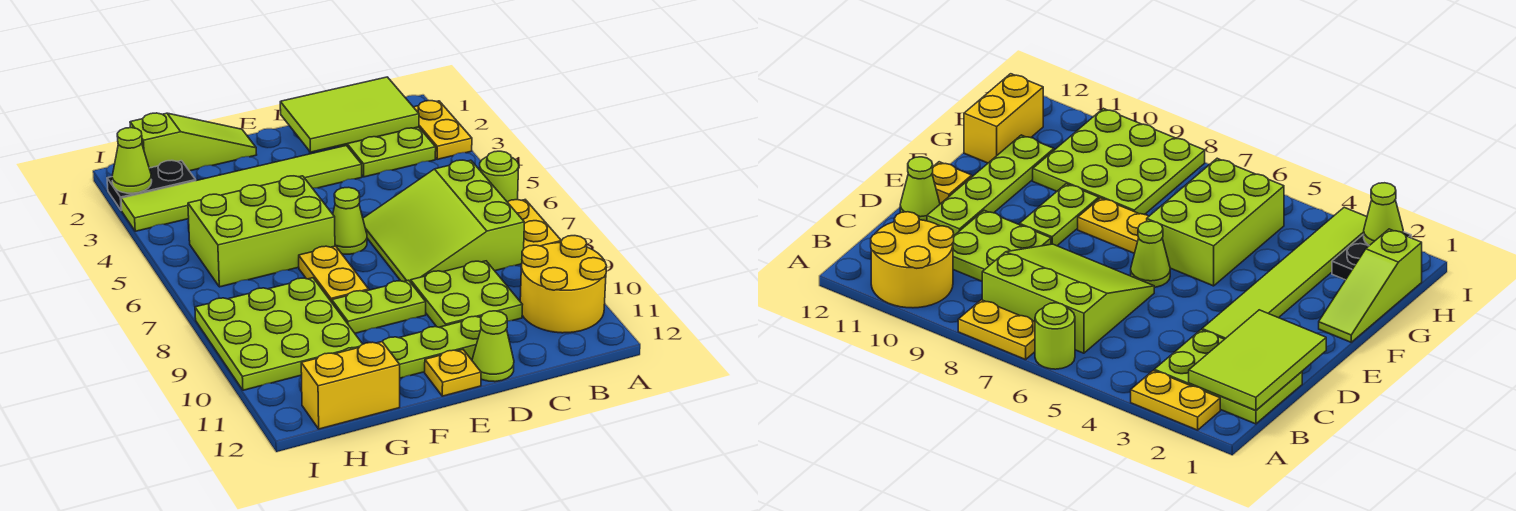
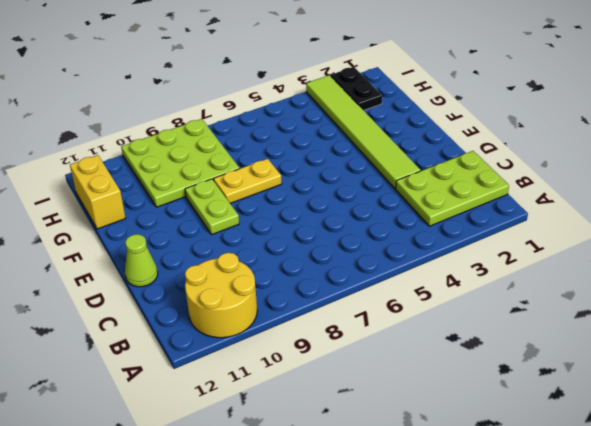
none -> yellow plate A2:A3 level 1
none -> lime round brick A6 level 1
none -> yellow plate A7:A8 level 1

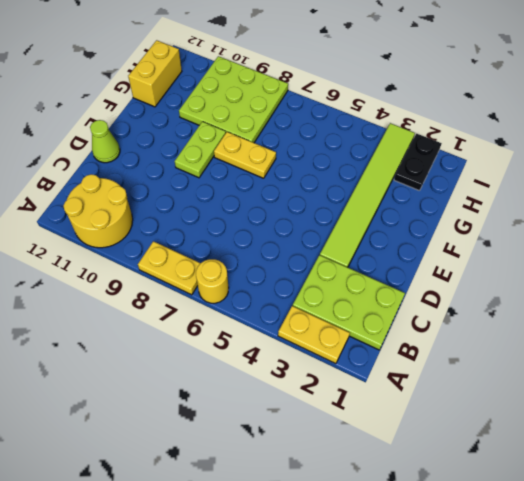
yellow round brick A6 level 1 -> lime round brick A6 level 1
none -> lime slope B6:D8 level 1 top B
none -> lime plate C9:D10 level 1
none -> lime plate D11:G11 level 1

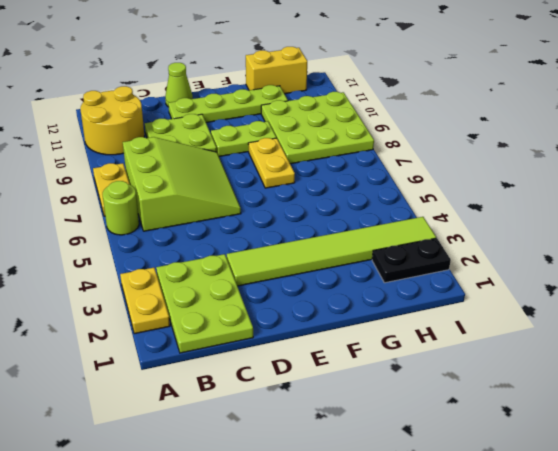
none -> lime cone E6 level 1
none -> yellow plate E12 level 1
none -> lime slope F1:H1 level 1 top H

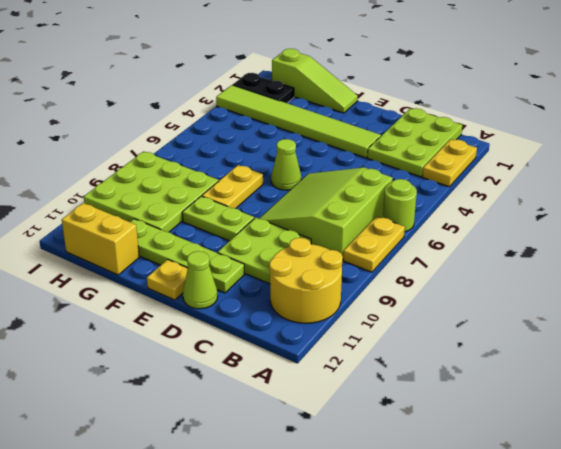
none -> lime brick F5:H6 level 1
none -> lime tile B1:D2 level 2
none -> lime cone I2 level 2

